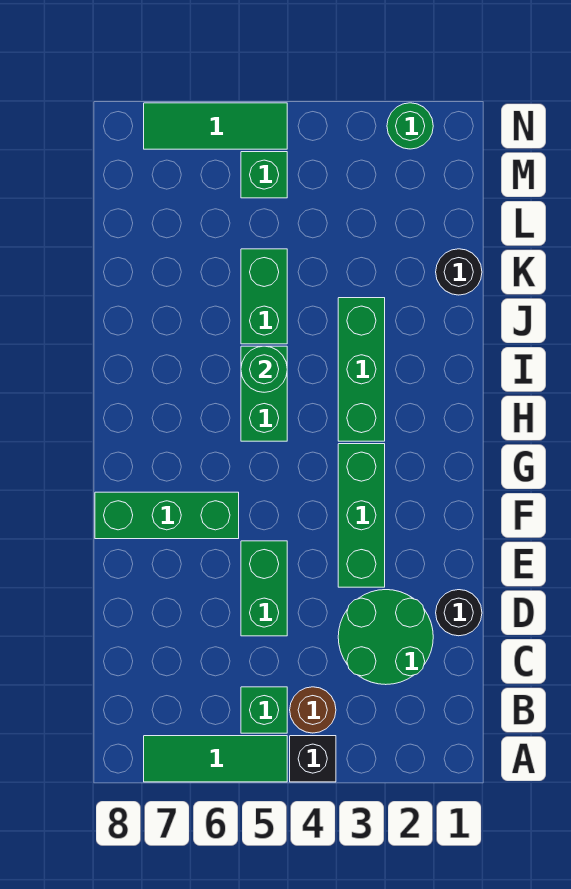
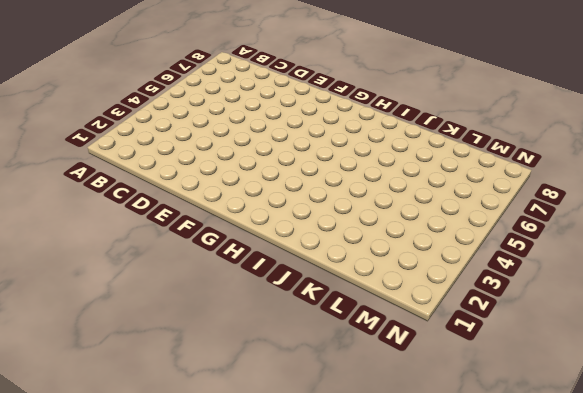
none -> black brick A4 level 1
none -> green tile A5:A7 level 1
none -> brown round brick B4 level 1

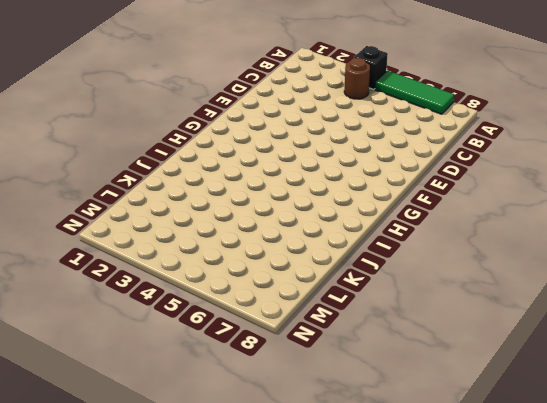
none -> green brick B5 level 1
none -> green round brick C2:D3 level 1
none -> black round brick D1 level 1

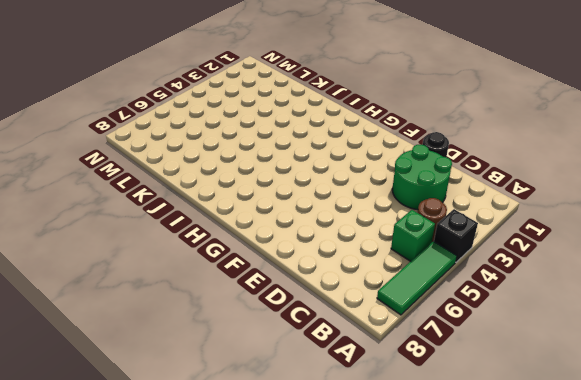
none -> green brick D5:E5 level 1
none -> green brick E3:G3 level 1
none -> green brick F6:F8 level 1

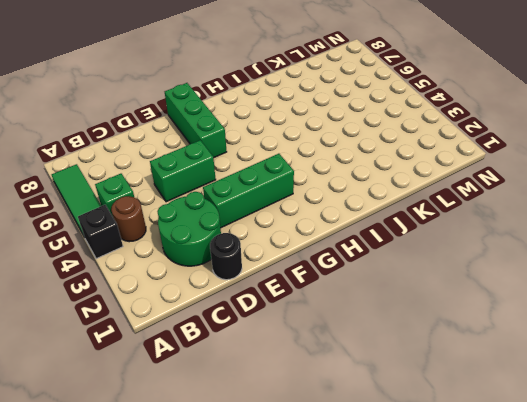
none -> green brick H3:J3 level 1
none -> green brick H5:I5 level 1
none -> green brick J5:K5 level 1

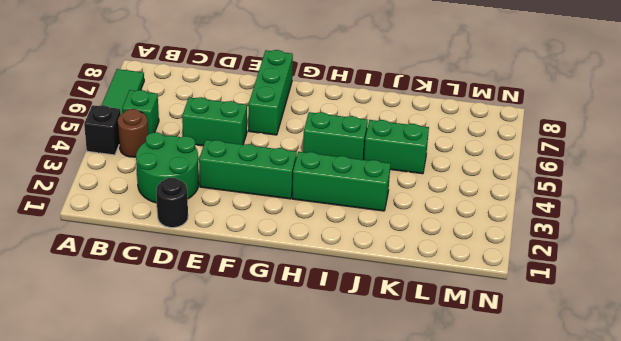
none -> black round brick K1 level 1
none -> green brick M5 level 1
none -> green round brick N2 level 1

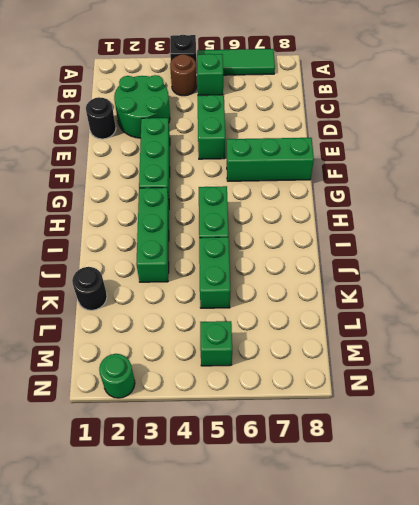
none -> green tile N5:N7 level 1
none -> green round brick I5 level 2

